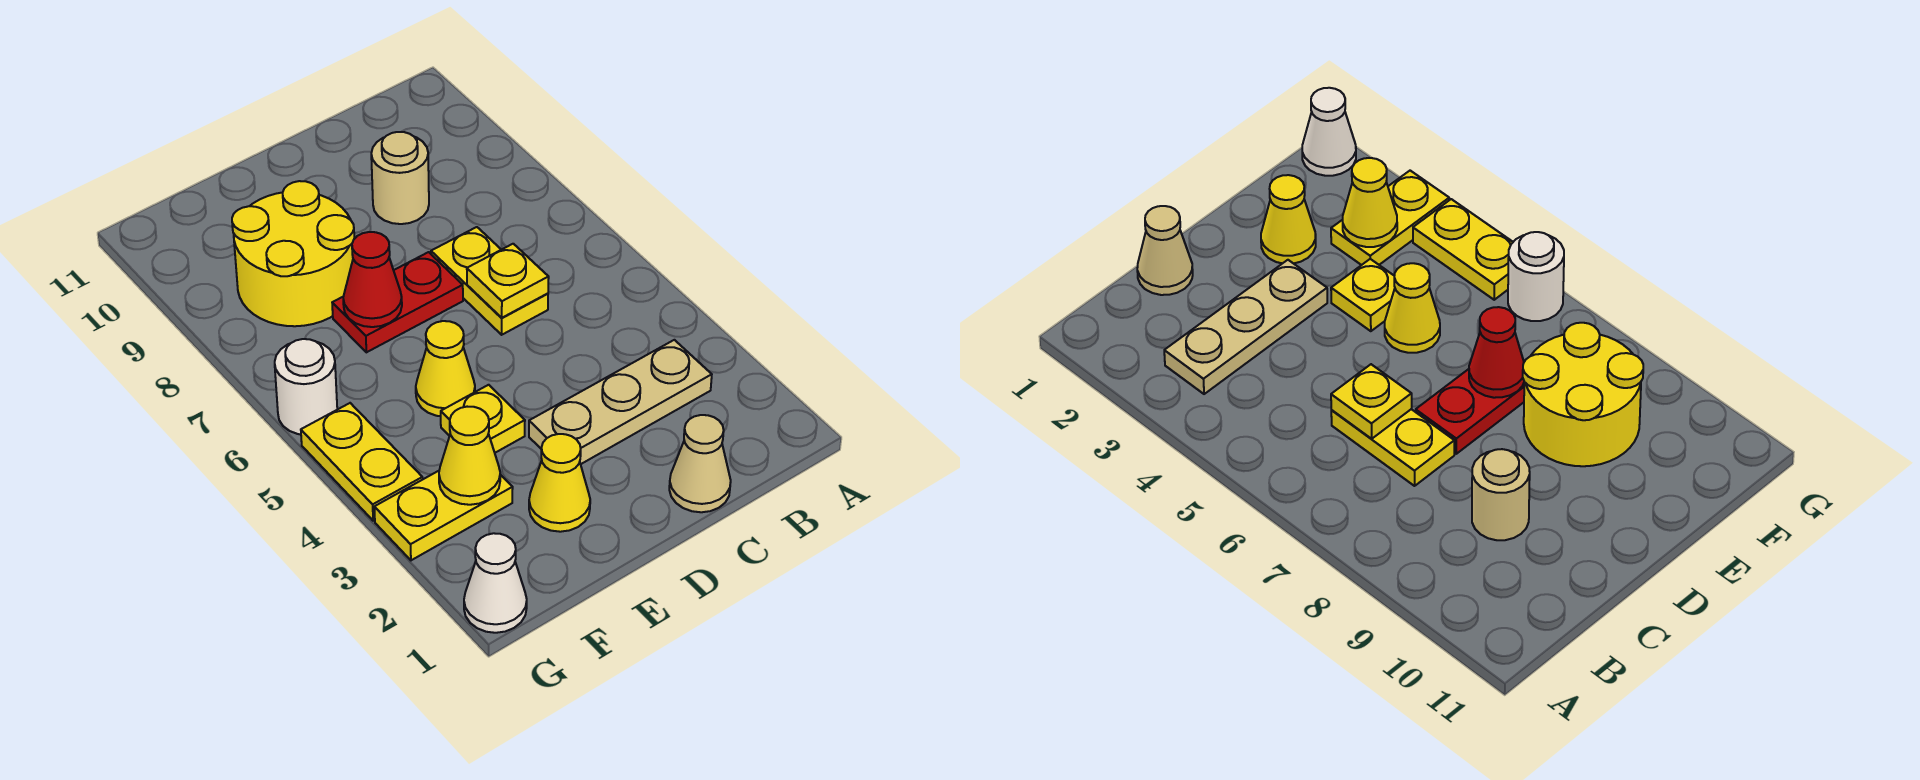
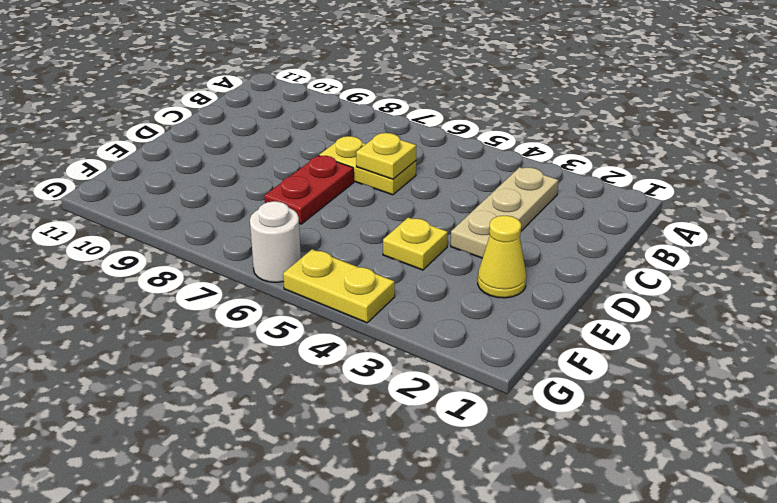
none -> tan cone C1 level 1
none -> tan round brick C9 level 1
none -> yellow cone E5 level 1

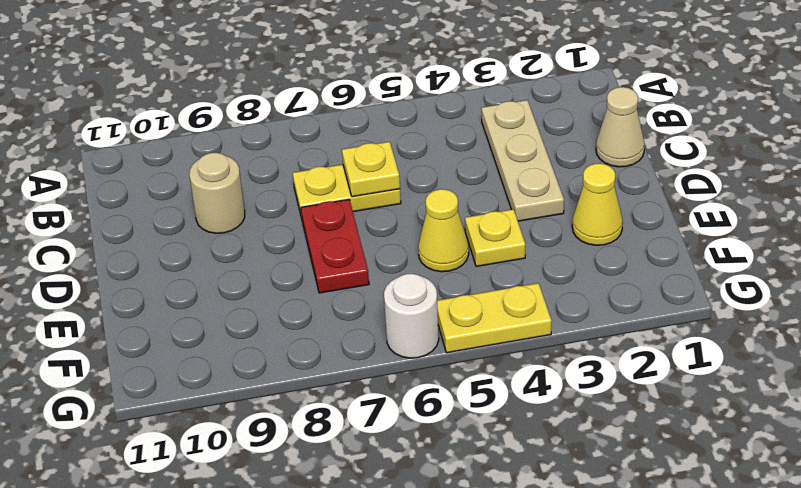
none -> yellow round brick E8:F9 level 1
none -> yellow plate F3:G3 level 1
none -> white cone G1 level 1

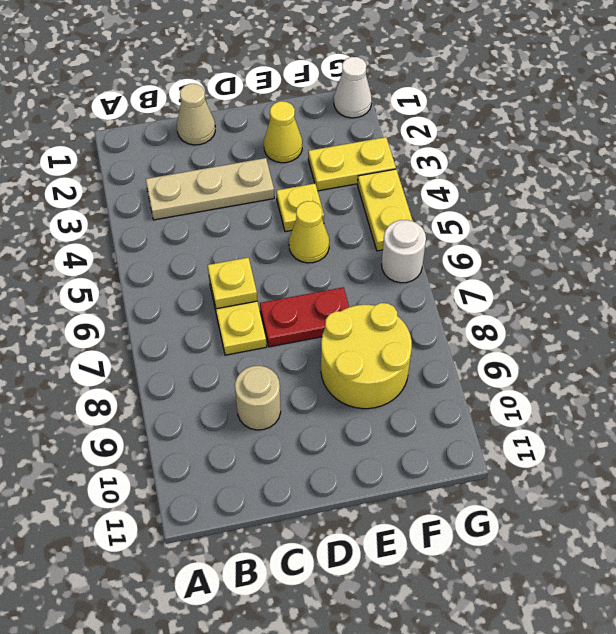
none -> red cone E7 level 2
none -> yellow cone F3 level 2

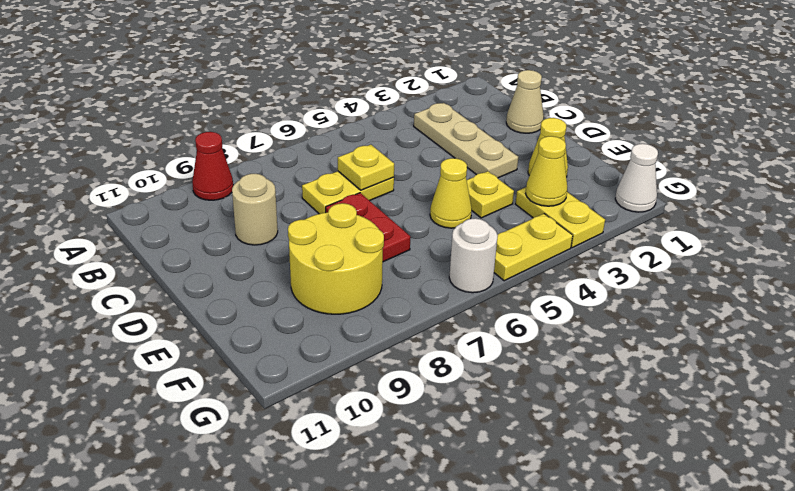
red cone A9 level 1 -> red cone E7 level 2

